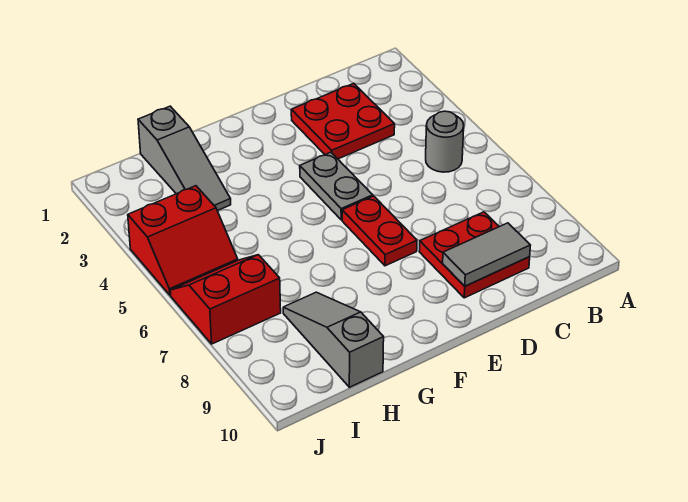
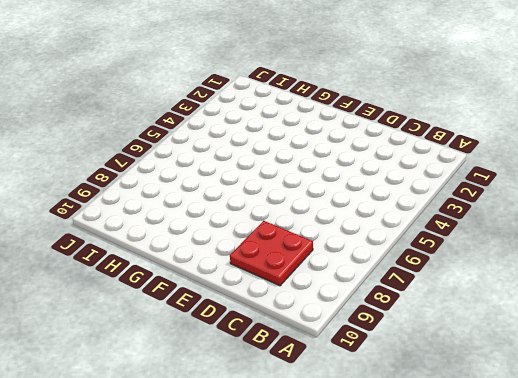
none -> grey round brick B5 level 1
none -> red plate C2:D3 level 1

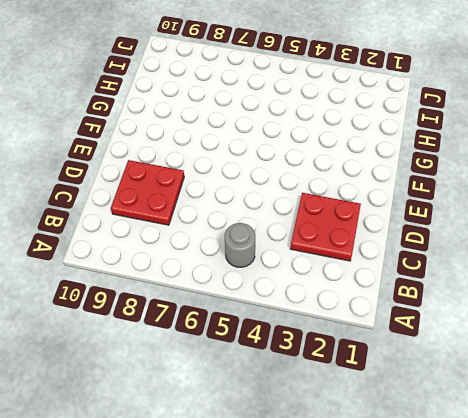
none -> grey plate E4:E5 level 1
none -> red plate E6:E7 level 1

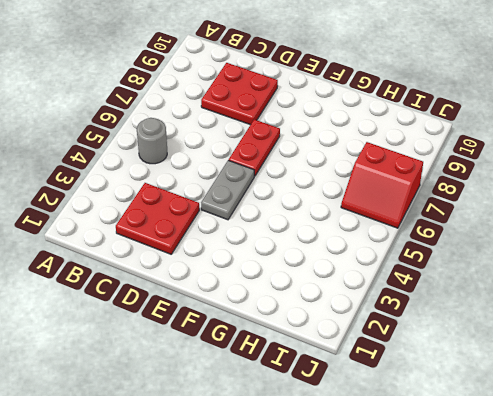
none -> grey slope H1:H3 level 1 top 1
none -> grey slope H8:H10 level 1 top 10

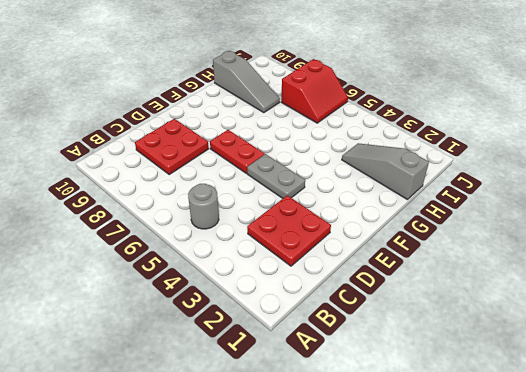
none -> red slope I4:J5 level 1 top 4
none -> grey tile C9:D9 level 2

